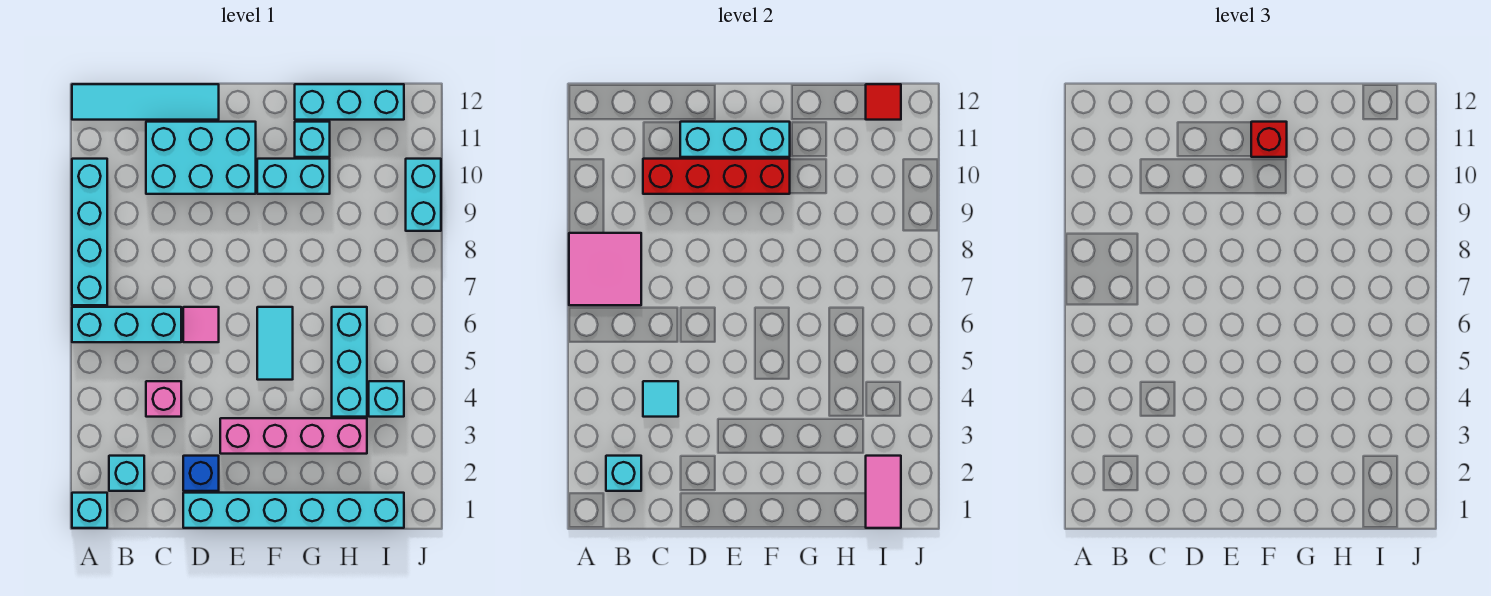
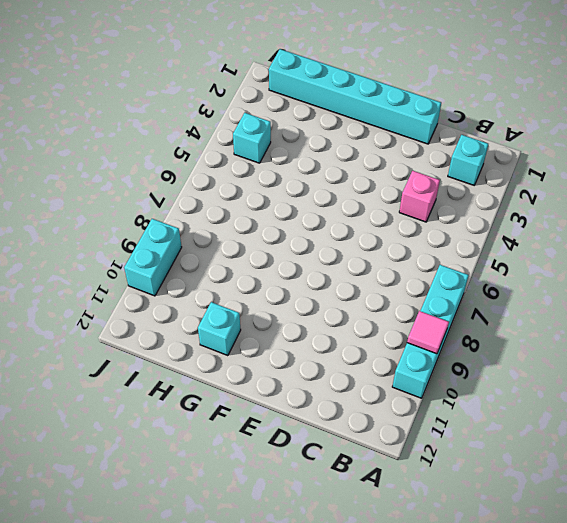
pink tile A9 level 2 -> pink tile D6 level 1
none -> cyan brick A1 level 1
none -> cyan brick A6:C6 level 1
none -> cyan tile A12:D12 level 1

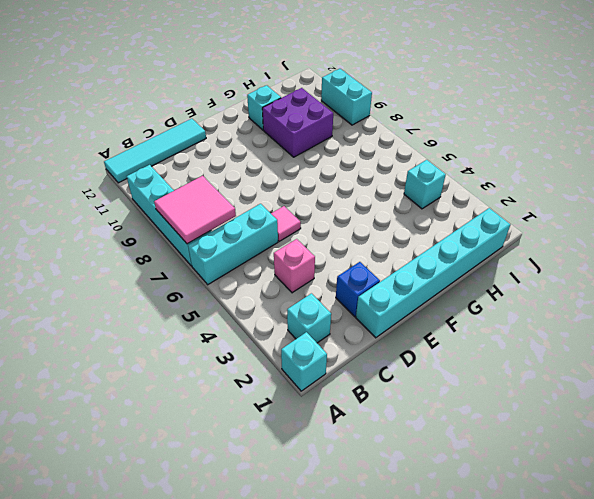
purple brick G9:H10 level 1 -> cyan brick F10:G10 level 1
none -> cyan brick C10:E11 level 1
none -> pink brick E3:H3 level 1
none -> cyan tile F5:F6 level 1

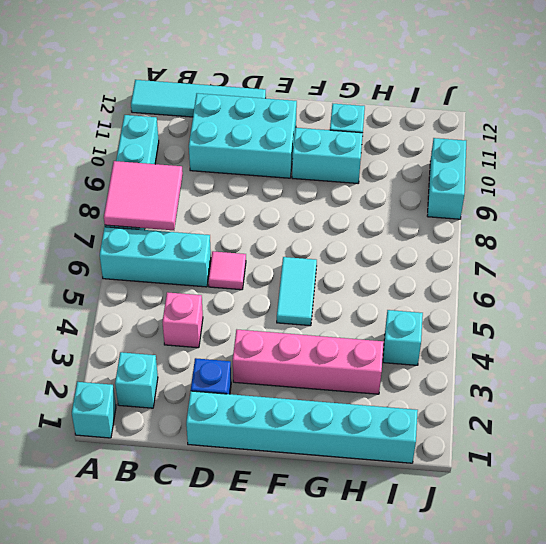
none -> cyan brick G12:I12 level 1
none -> cyan brick H4:H6 level 1
none -> cyan brick B2 level 2

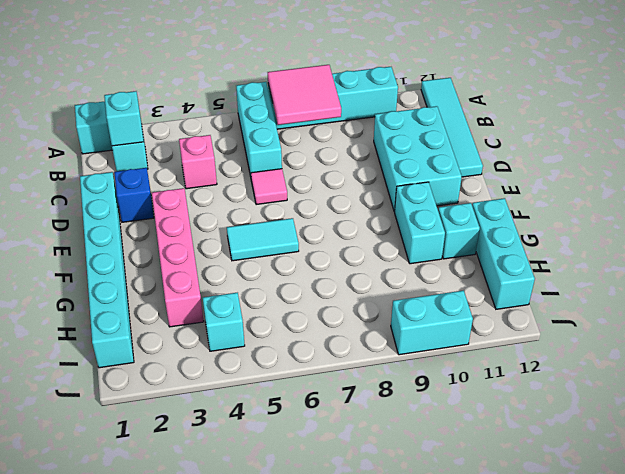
none -> cyan brick H4:H6 level 1
none -> cyan tile C4 level 2
none -> red brick C10:F10 level 2

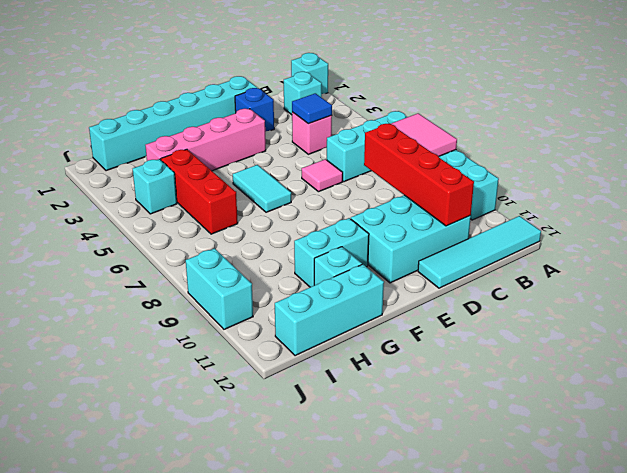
blue tile C4 level 2 -> cyan tile C4 level 2
red brick C8:C11 level 2 -> red brick C10:F10 level 2
red brick H4:H6 level 1 -> cyan brick H4:H6 level 1
none -> cyan brick B2 level 2
none -> cyan brick D11:F11 level 2
none -> pink tile I1:I2 level 2

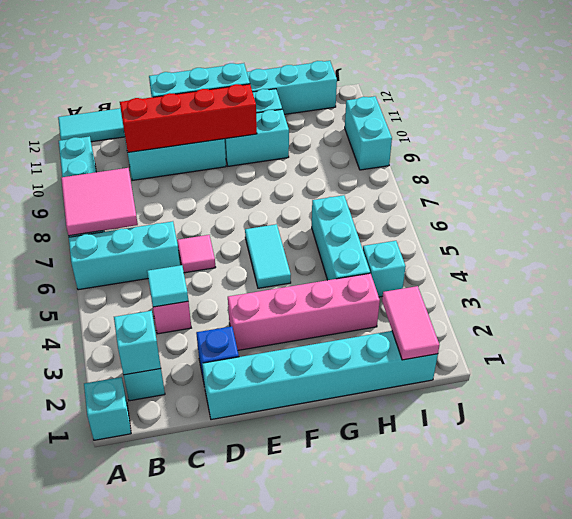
none -> red tile I12 level 2
none -> red brick F11 level 3

